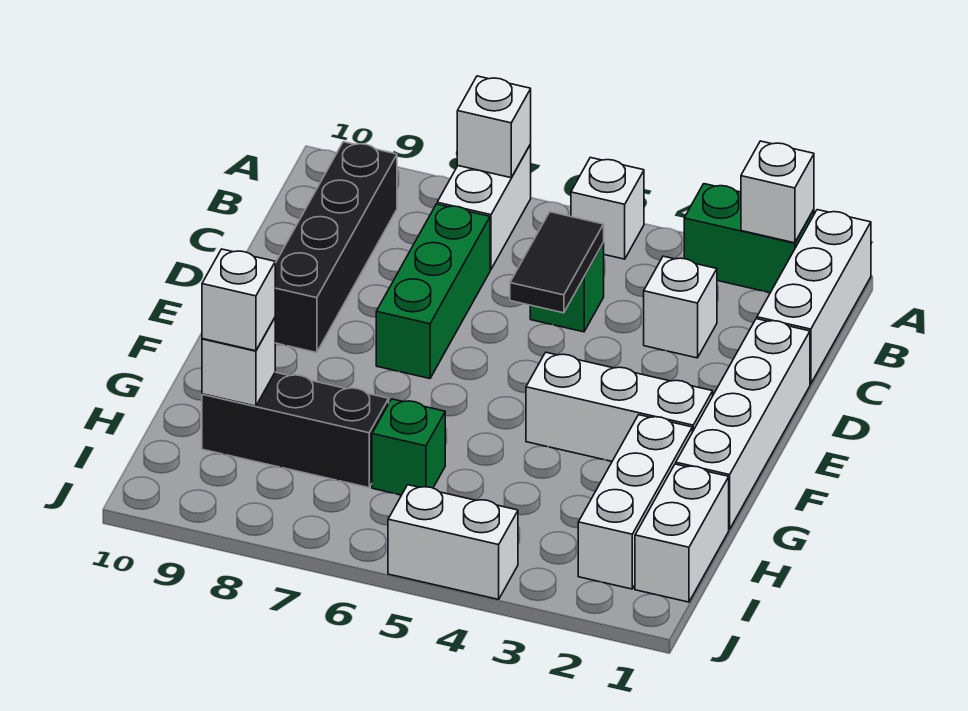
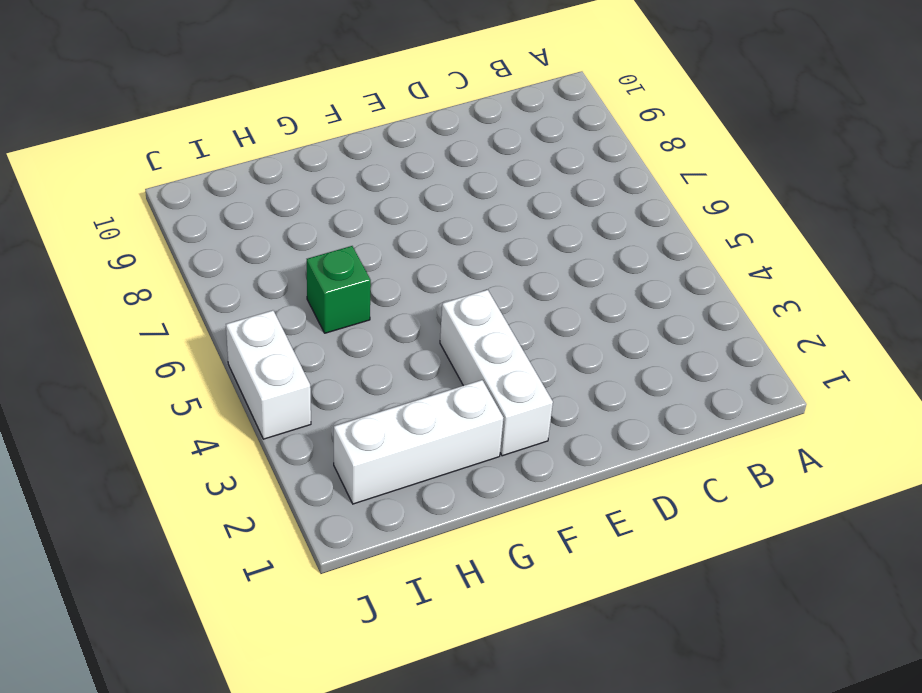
none -> white brick A1:C1 level 1
none -> green brick A2:A3 level 1
none -> white brick A5 level 1

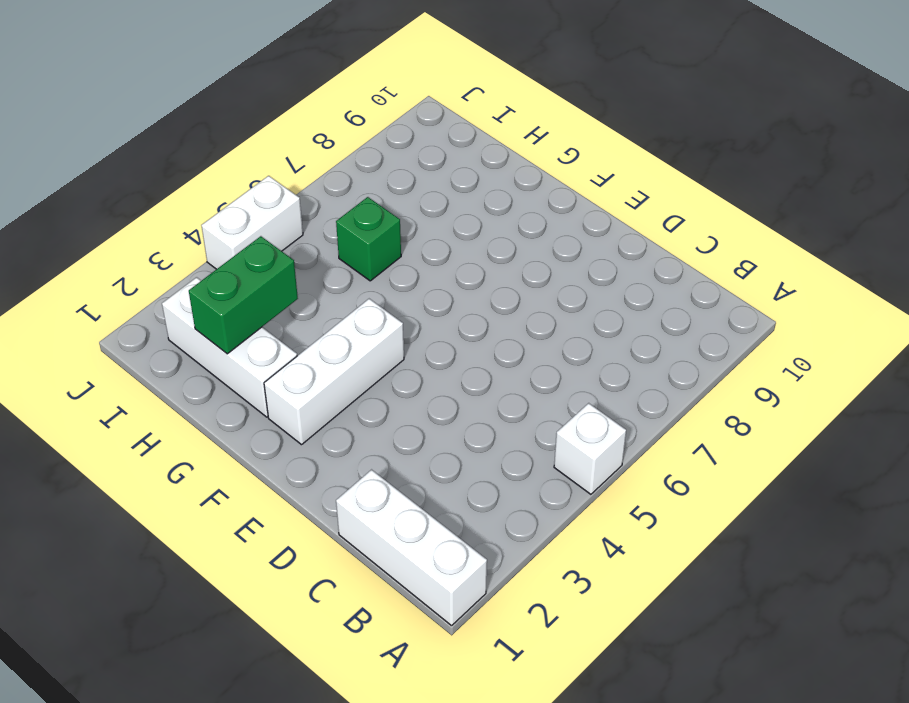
green brick H2:H3 level 2 -> green brick A2:A3 level 1
none -> white brick A7:B7 level 1
none -> black brick B9:E9 level 1
none -> white brick C3 level 1

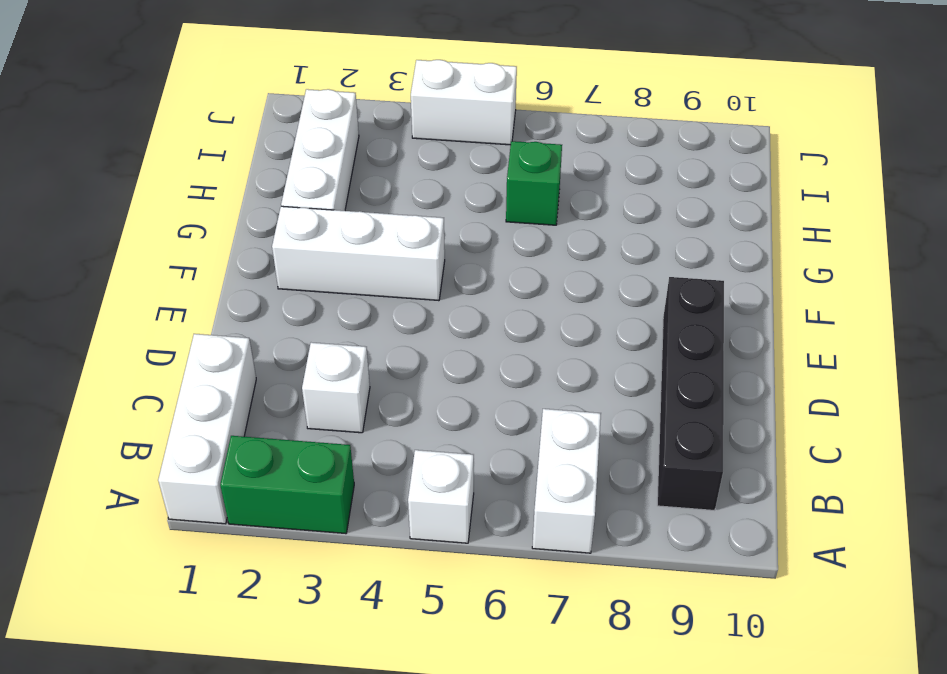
none -> green brick C5 level 1
none -> green brick C7:E7 level 1
none -> white brick D1:G1 level 1

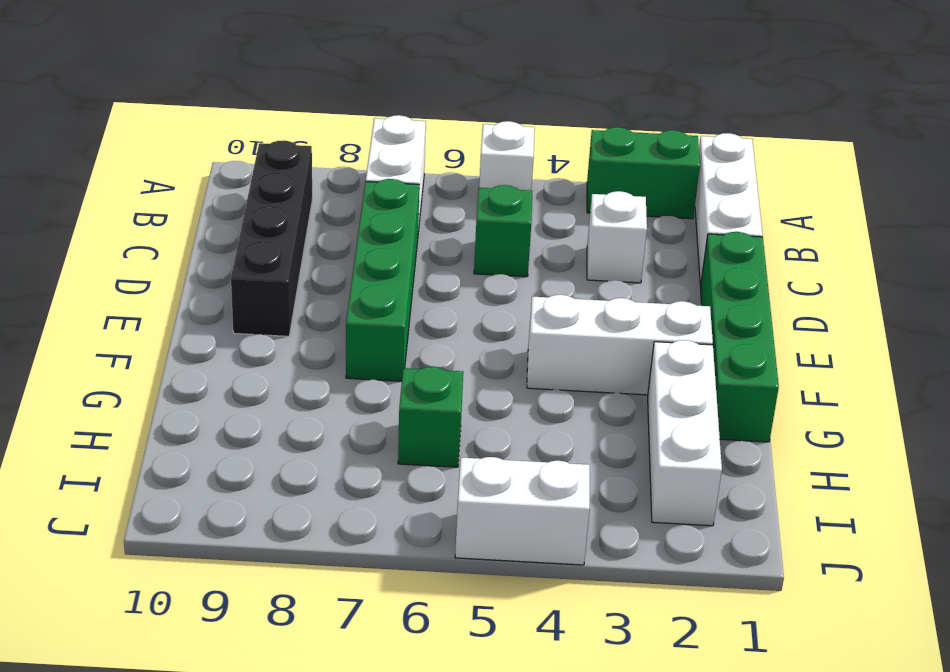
green brick C7:F7 level 1 -> green brick C7:E7 level 1
green brick D1:G1 level 1 -> white brick D1:G1 level 1
none -> white brick H1:I1 level 1
none -> black brick H7:H9 level 1
none -> white brick A2 level 2

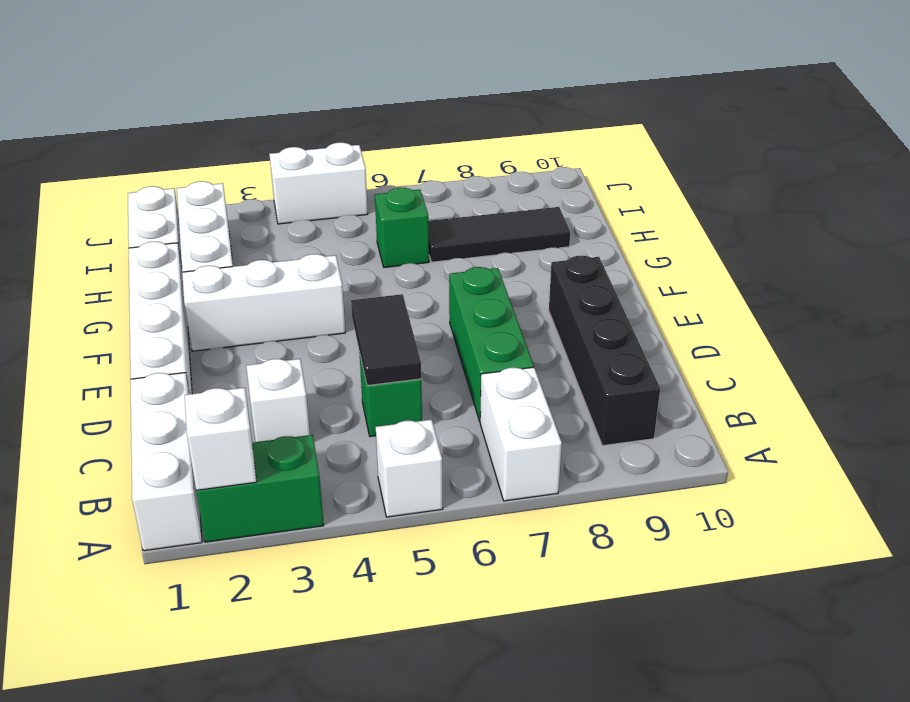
black tile H7:H9 level 1 -> black brick H7:H9 level 1
none -> white brick A7 level 2
none -> white brick H9 level 2
none -> white brick H9 level 3

